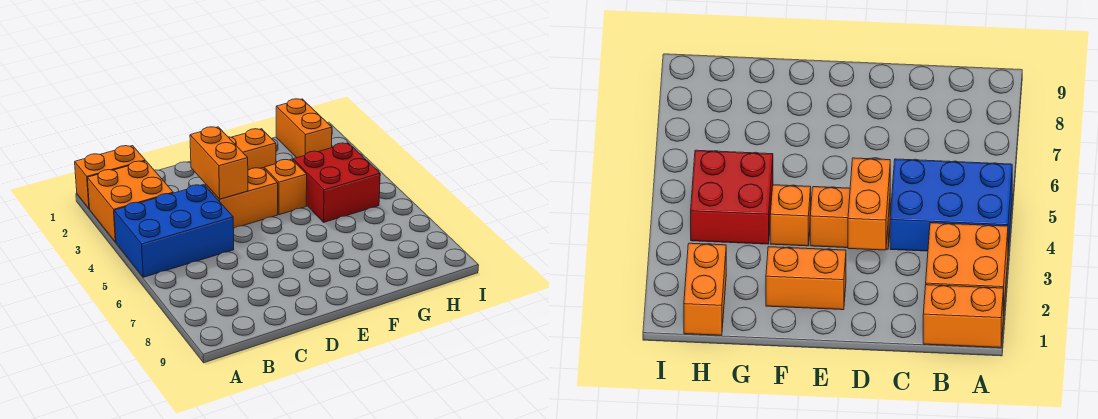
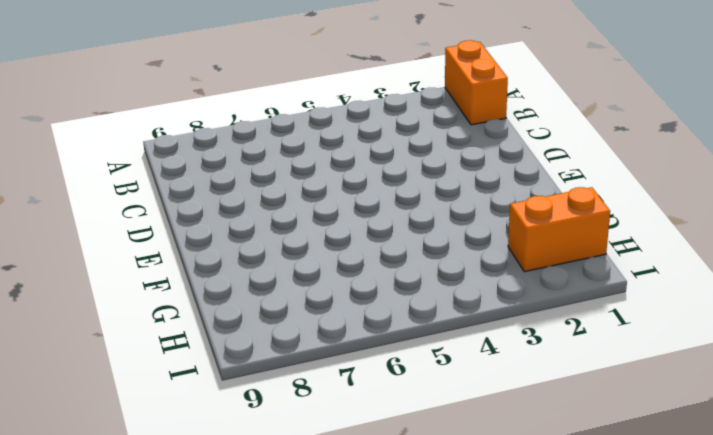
none -> orange brick A2:B3 level 1
none -> blue brick A4:C5 level 1

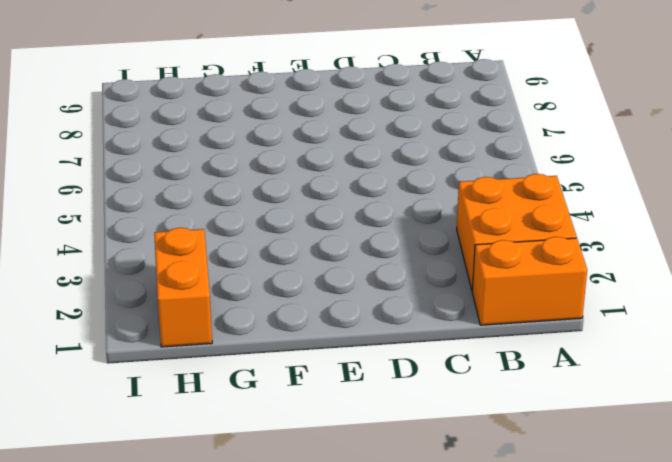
none -> blue brick A4:C5 level 1
none -> orange brick D4:E4 level 1

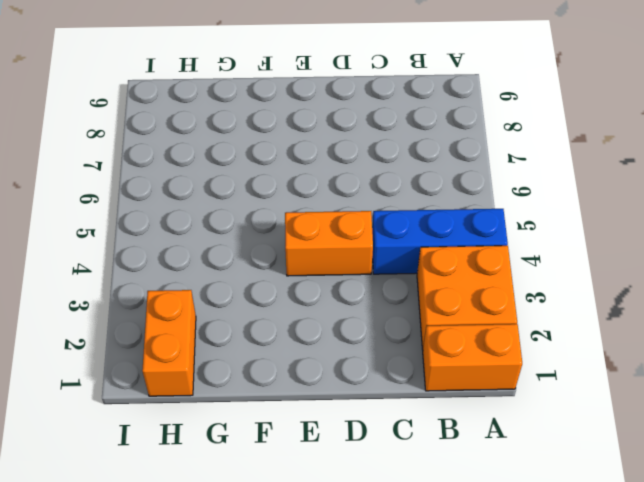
blue brick A4:C4 level 1 -> blue brick A4:C5 level 1
none -> orange brick E2:F2 level 1
none -> orange brick F4 level 1

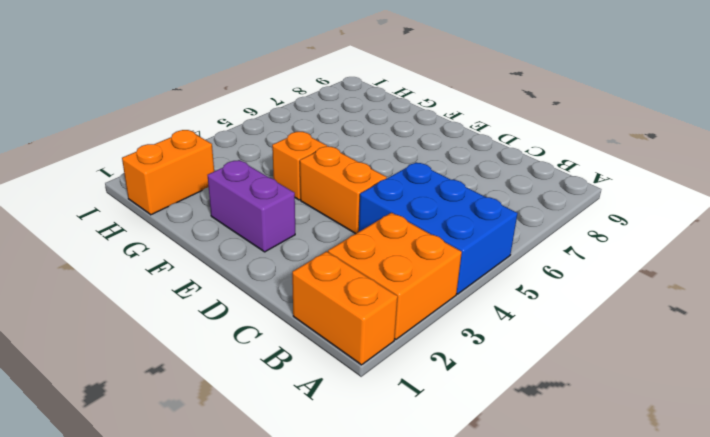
purple brick E2:F2 level 1 -> orange brick E2:F2 level 1
none -> red brick G4:H5 level 1
none -> orange brick D3:D4 level 2

